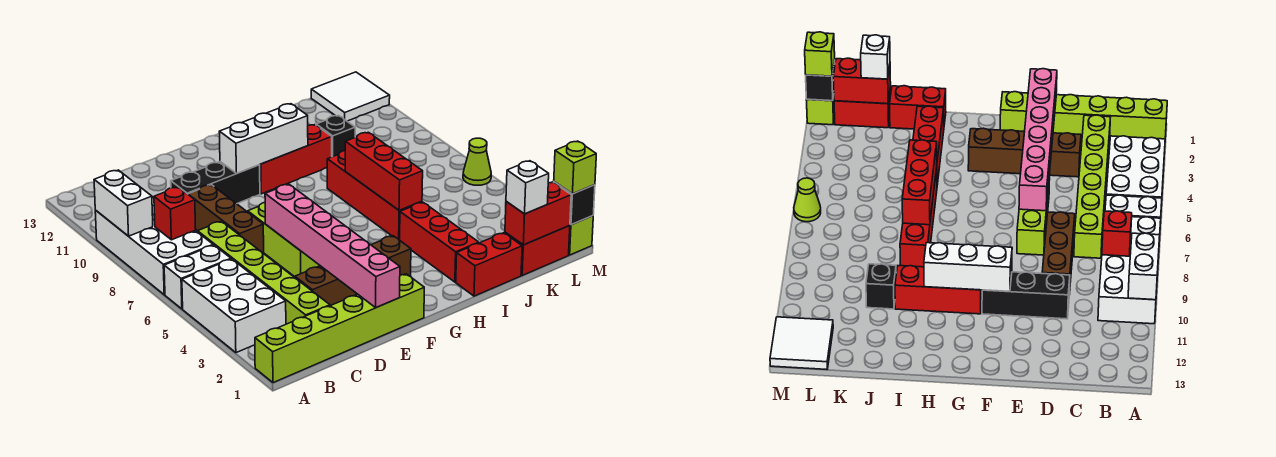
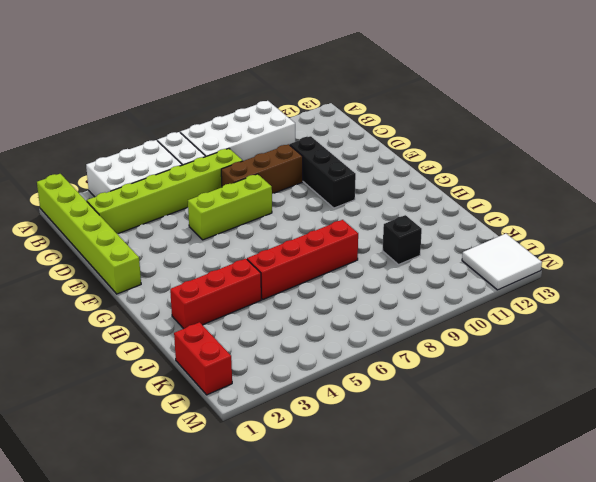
none -> brown brick D3:G3 level 1
none -> red brick G10:I10 level 1
none -> red brick I1:J1 level 1

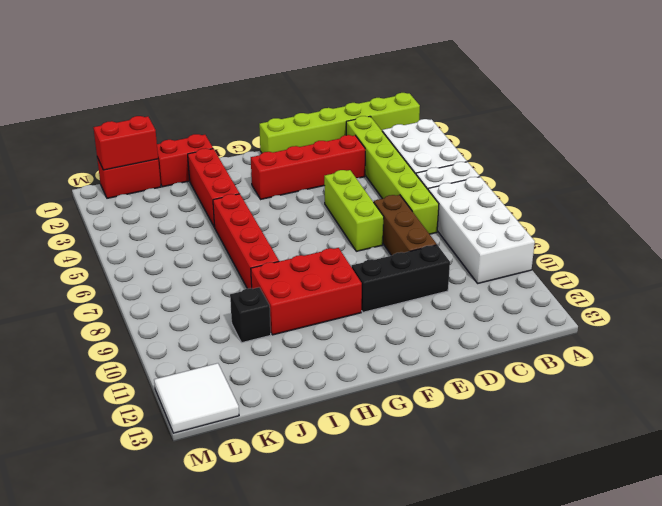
red brick D3:G3 level 1 -> brown brick D3:G3 level 1
red brick G9:I10 level 1 -> red brick G10:I10 level 1
none -> lime brick M1 level 1
none -> lime cone M6 level 1
none -> white brick A9:A10 level 2

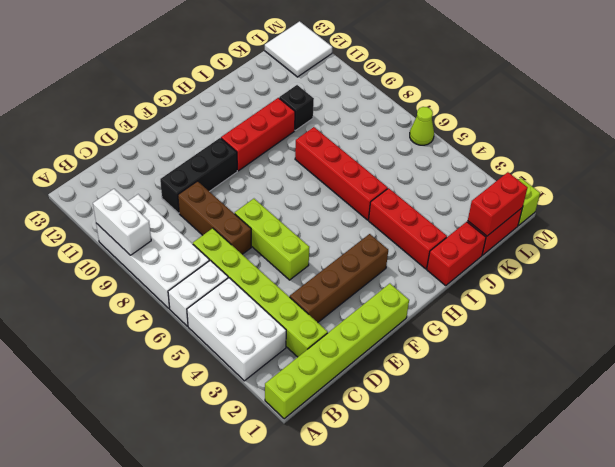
none -> red brick B8 level 2
none -> pink brick E1:E6 level 2
none -> white brick F10:H10 level 2

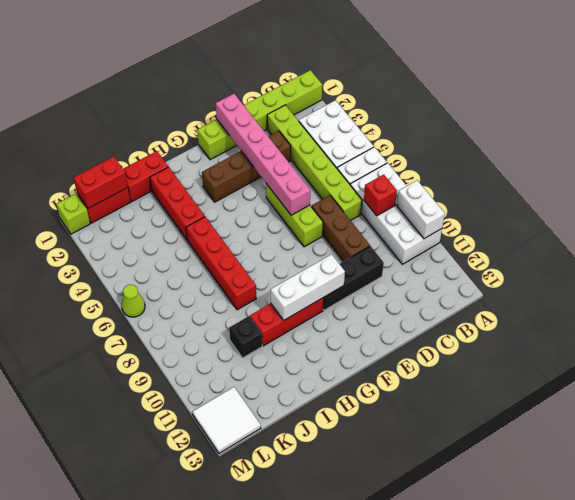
none -> red brick I5:I7 level 2
none -> black brick M1 level 2
none -> white brick K1 level 3

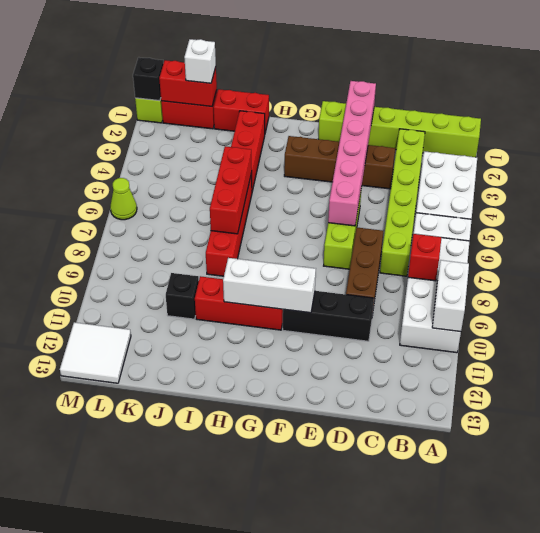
none -> lime brick M1 level 3

